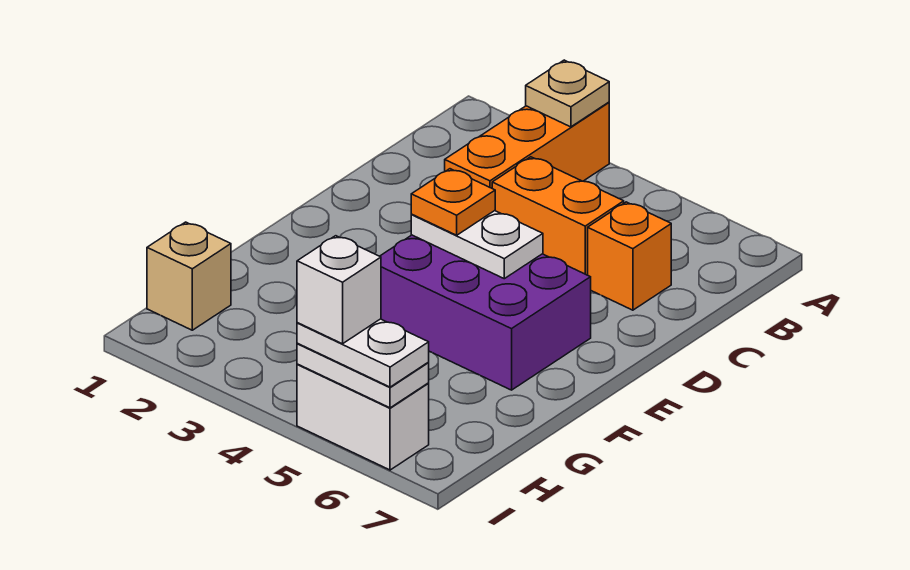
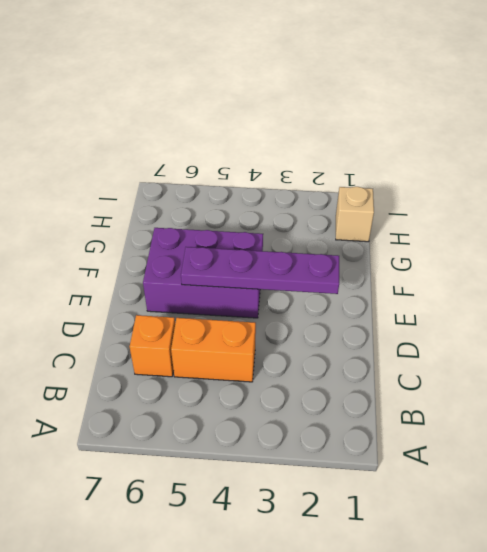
purple plate E2:E5 level 2 -> white plate E4:E5 level 2
none -> orange brick A3:C3 level 1
none -> white brick I5:I6 level 1
none -> tan plate A3 level 2

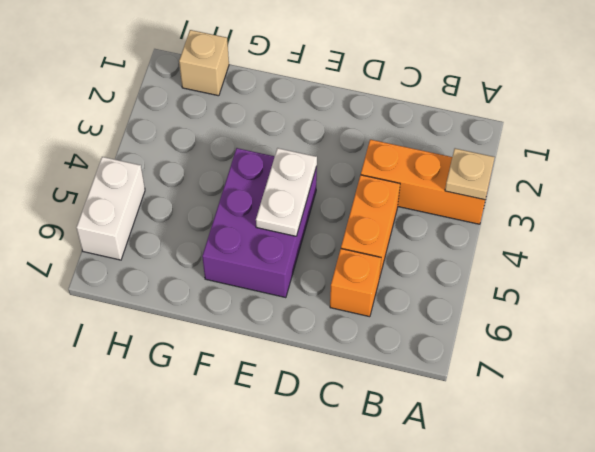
none -> white plate I5:I6 level 2
none -> orange plate E4 level 3
none -> white plate I5:I6 level 3

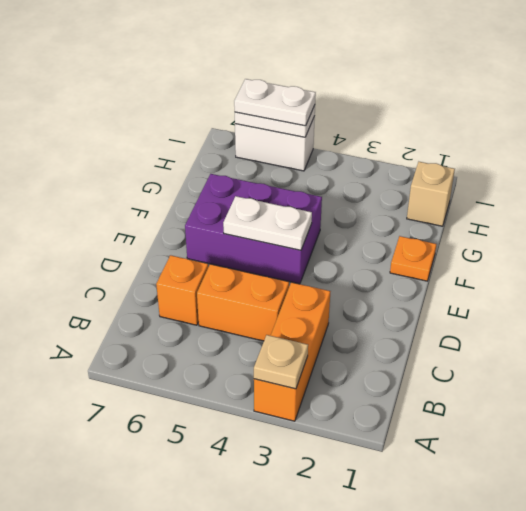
orange plate F1 level 1 -> orange plate E4 level 3
none -> white brick I5 level 4

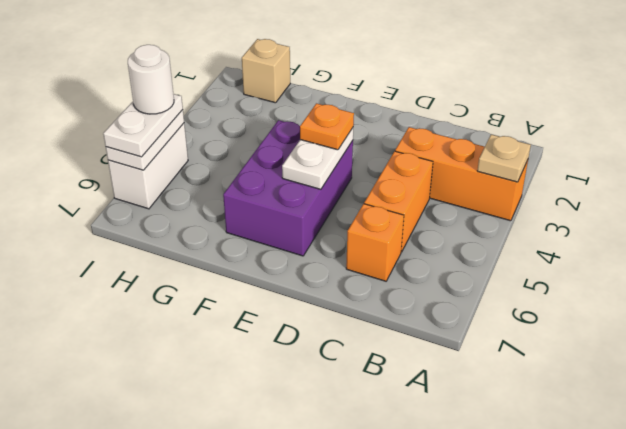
white round brick I5 level 4 -> white brick I5 level 4

